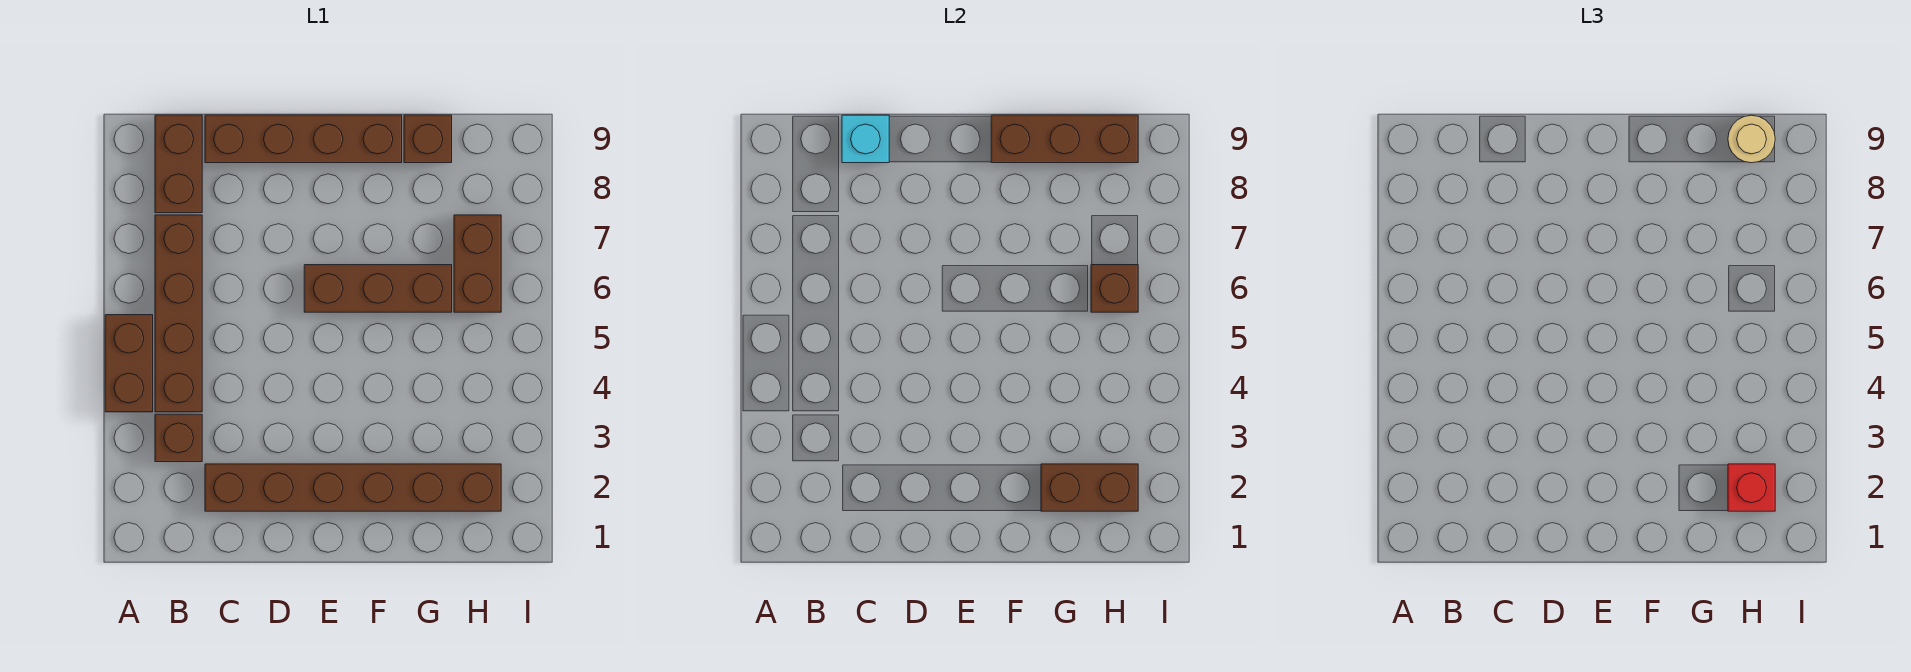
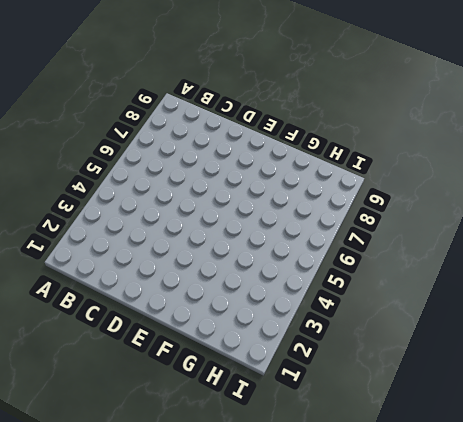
none -> brown brick A4:A5 level 1
none -> brown brick B3 level 1
none -> brown brick B4:B7 level 1

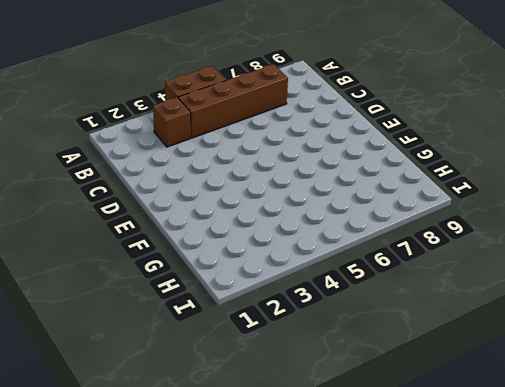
none -> brown brick B8:B9 level 1
none -> brown brick C2:H2 level 1
none -> brown brick C9:F9 level 1

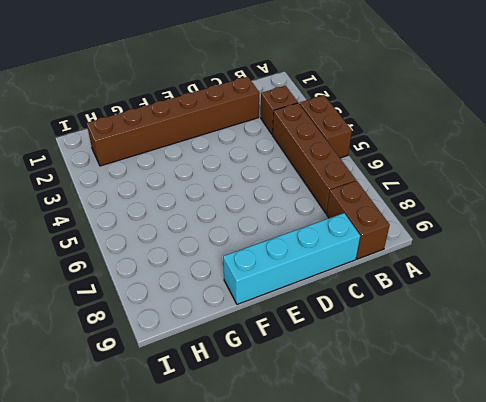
cyan brick C9:F9 level 1 -> brown brick C9:F9 level 1
none -> brown brick E6:G6 level 1
none -> brown brick G9 level 1
none -> brown brick H6:H7 level 1

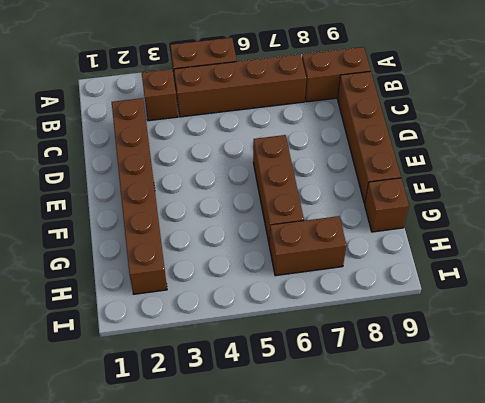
none -> cyan brick C9 level 2
none -> brown brick F9:H9 level 2
none -> brown brick G2:H2 level 2

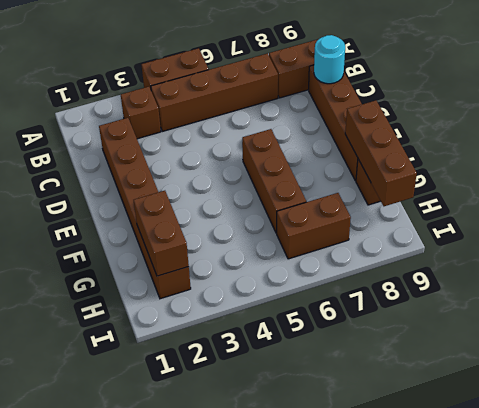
cyan round brick C9 level 2 -> cyan brick C9 level 2
none -> brown brick H6 level 2
none -> red brick H2 level 3
none -> tan round brick H9 level 3

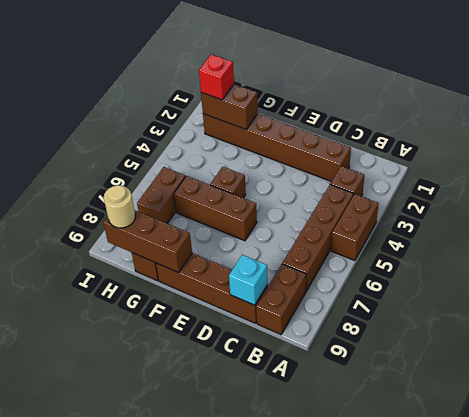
brown brick F5 level 1 -> brown brick H6 level 2

